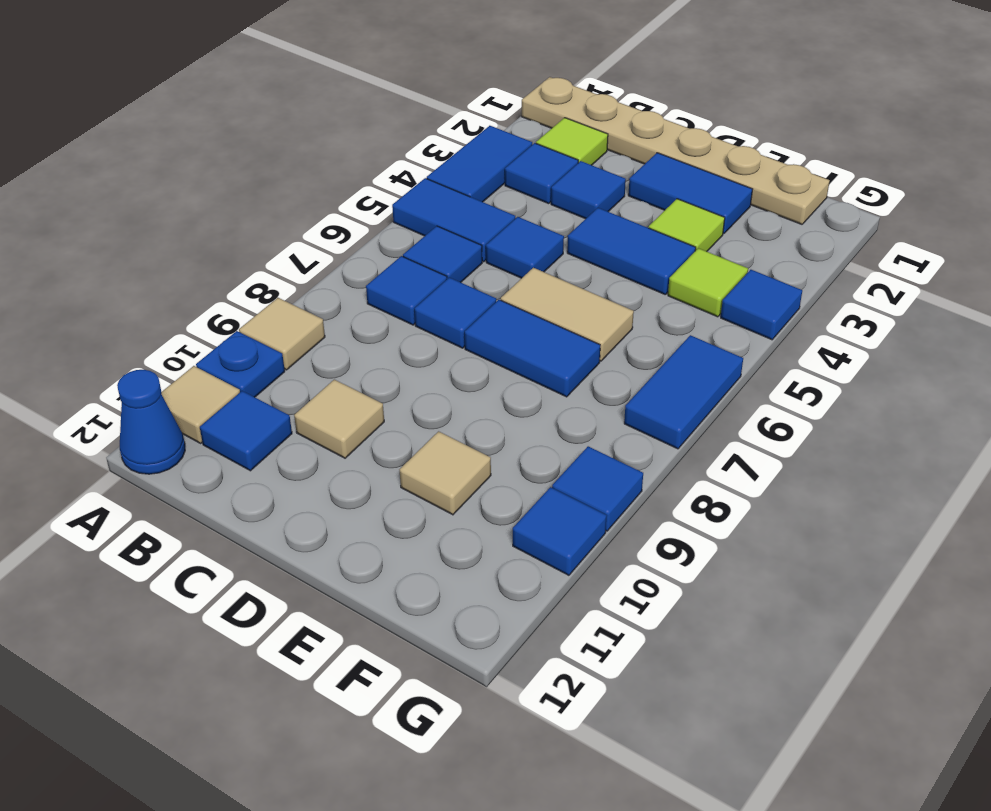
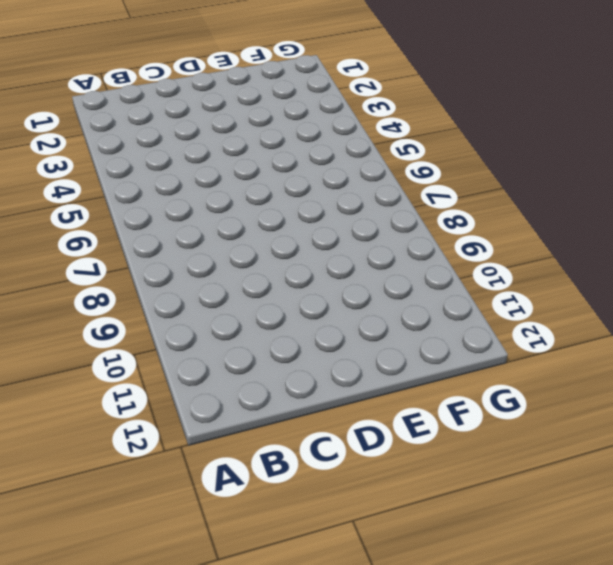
none -> tan plate A1:F1 level 1
none -> blue tile A3:A4 level 1
none -> blue tile A5:B5 level 1

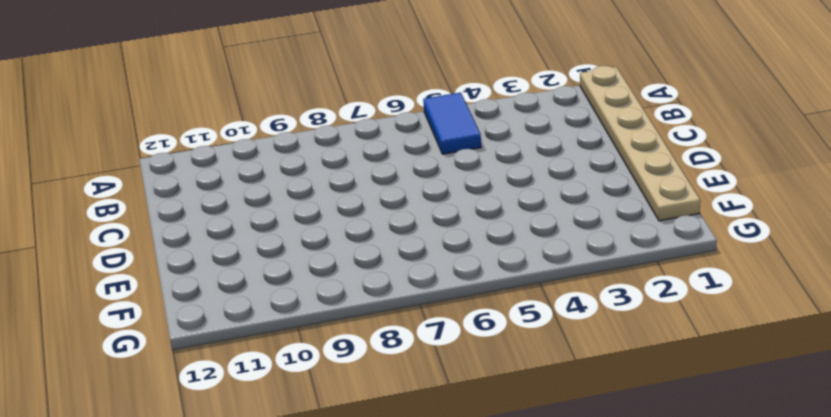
none -> blue tile A3:A4 level 1
none -> tan tile A9 level 1
none -> blue plate A10 level 1

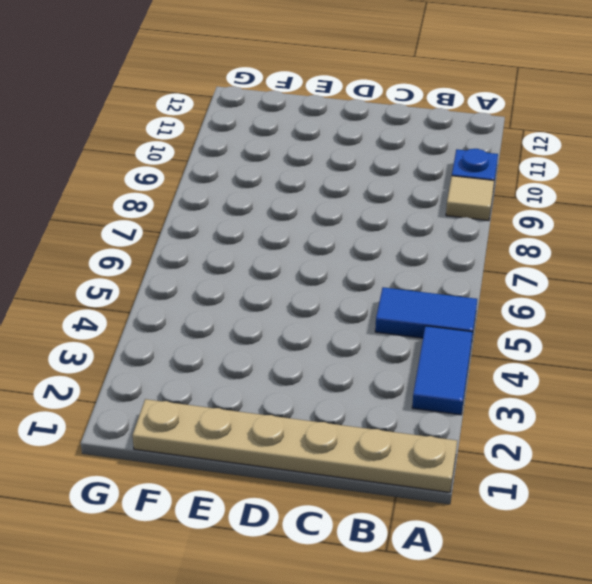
none -> tan tile A11 level 1
none -> blue cone A12 level 1
none -> lime tile B2 level 1

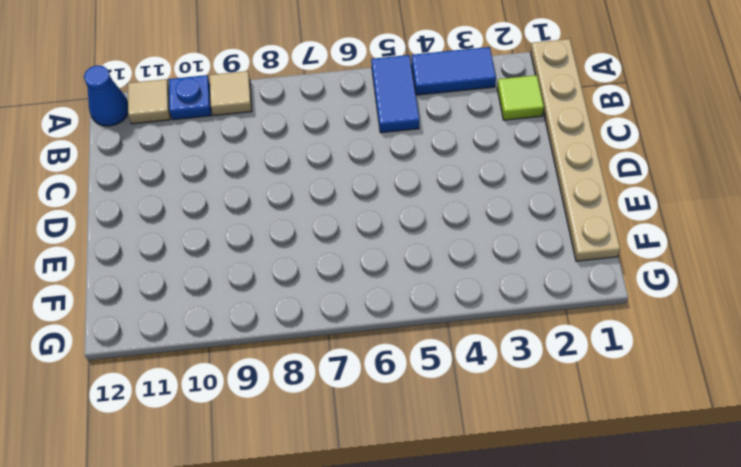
none -> blue tile B3 level 1
none -> blue tile B6 level 1
none -> blue tile B7 level 1

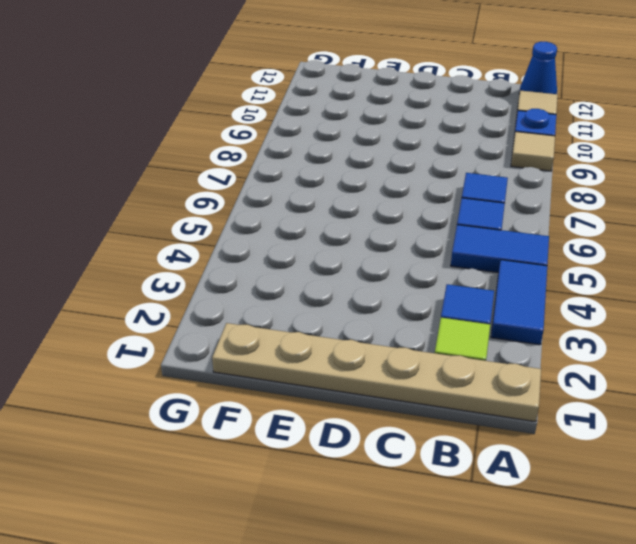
none -> blue tile B11 level 1
none -> blue tile C3 level 1
none -> blue tile C5 level 1

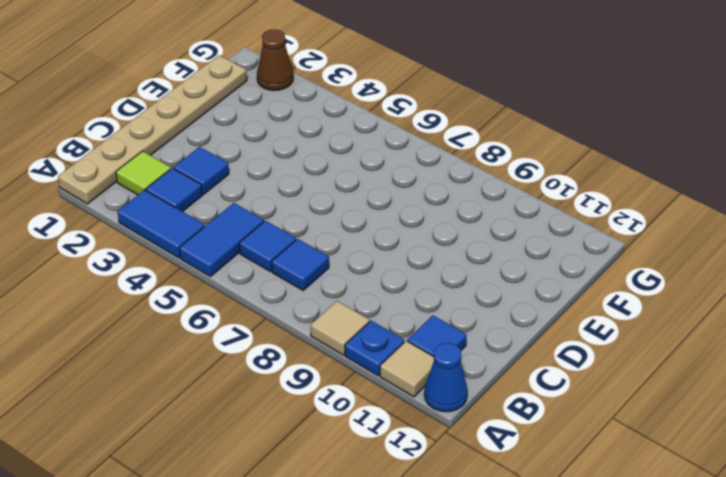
brown cone G2 level 1 -> none
none -> blue tile C5 level 1
none -> blue tile C7 level 1
none -> tan tile C10 level 1

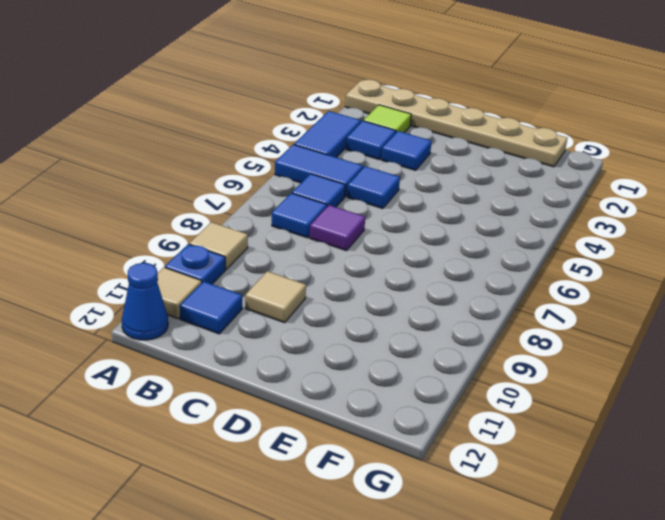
purple tile C7 level 1 -> blue tile C7 level 1
none -> blue tile D2:E2 level 1
none -> blue tile D4:E4 level 1
none -> tan tile D6:E6 level 1

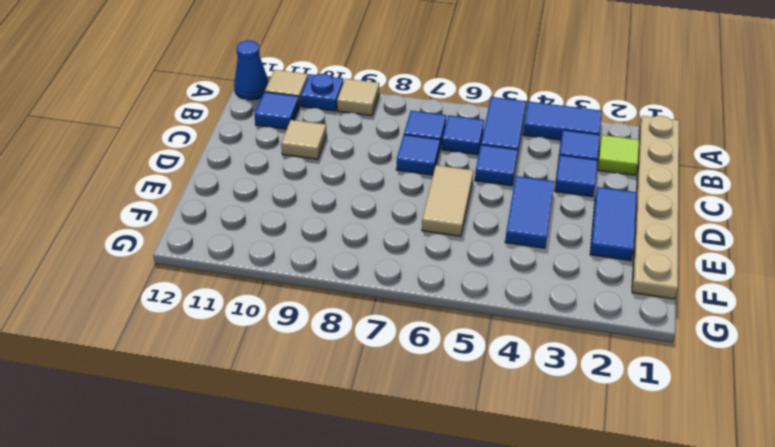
none -> blue tile D7:E7 level 1
none -> lime tile E3 level 1
none -> tan tile E10 level 1

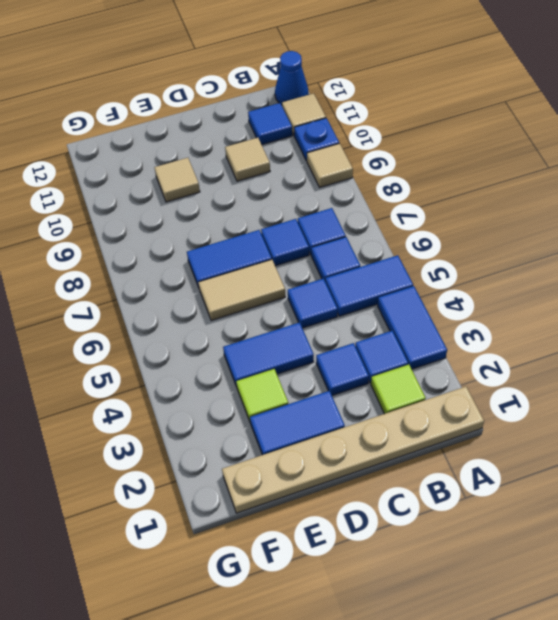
none -> lime tile F4 level 1
none -> blue tile G4 level 1
none -> blue tile G6:G7 level 1

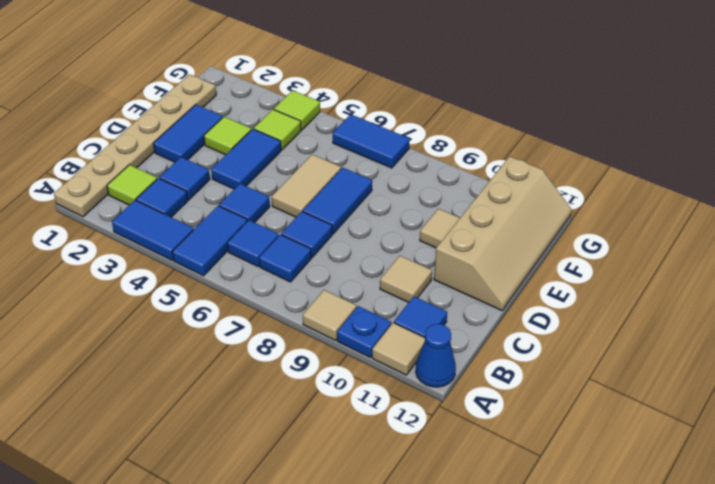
tan slope D11:G12 level 1 top 11 -> none
lime tile G4 level 1 -> blue tile G4 level 1
none -> blue tile G9 level 1
none -> blue tile G10 level 1

